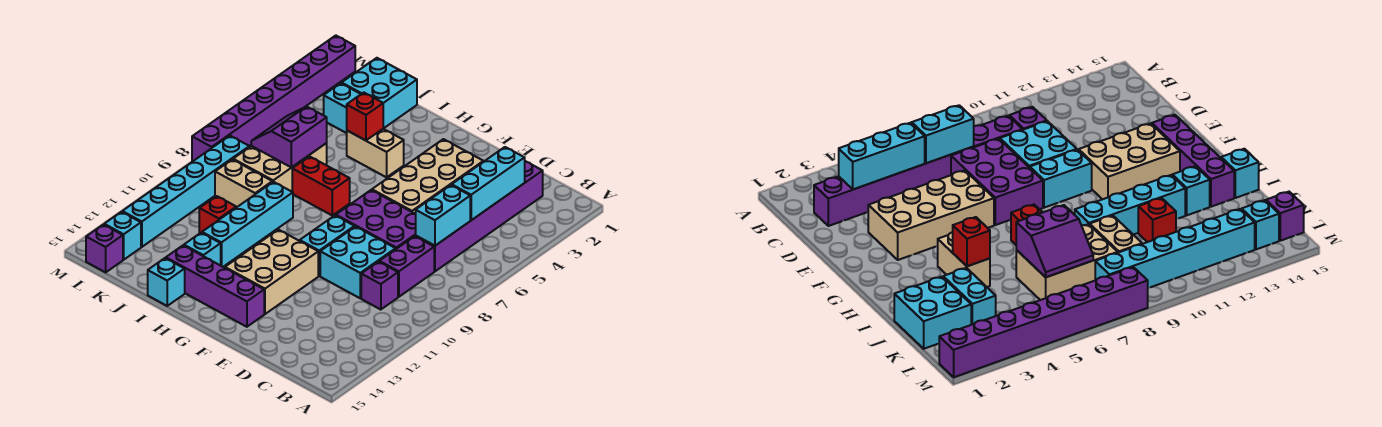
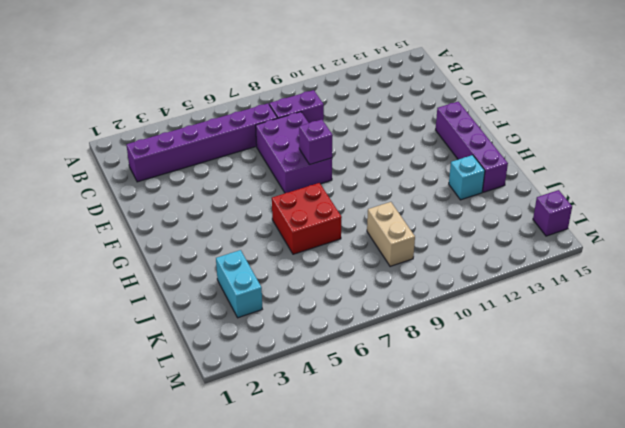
purple brick F8 level 2 -> purple brick C10 level 1
red brick H6:I7 level 1 -> red brick H7:I7 level 1
none -> cyan brick D9:E10 level 1
none -> tan brick E3:F6 level 1
none -> cyan brick F9:F10 level 1

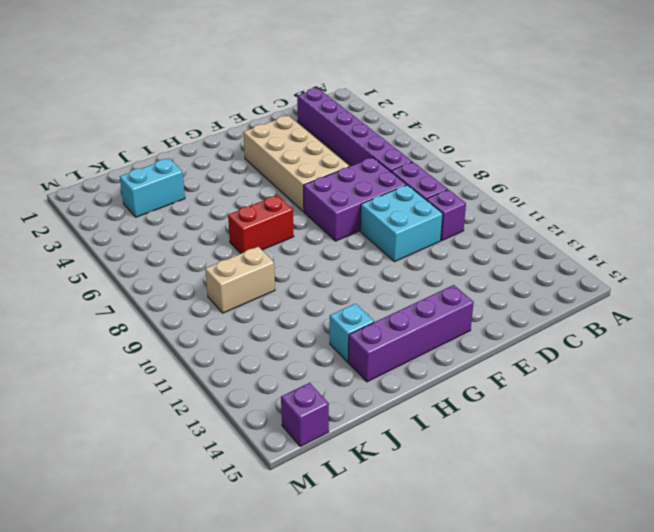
none -> cyan brick F9:F10 level 1
none -> tan brick F11:G13 level 1
none -> tan brick H4:I4 level 1

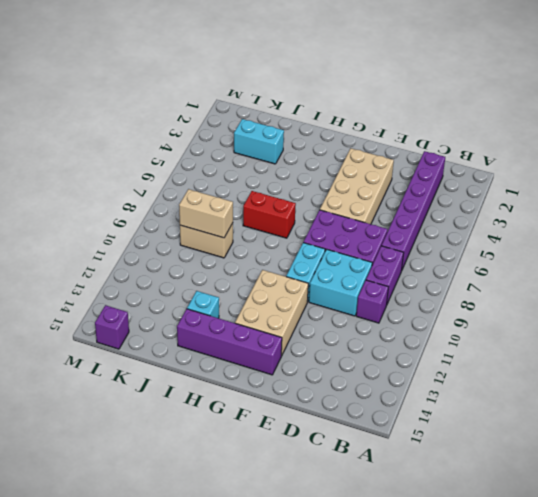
tan brick J9:K9 level 2 -> tan brick H4:I4 level 1
none -> cyan brick I9:I12 level 1
none -> cyan brick I15 level 1
none -> cyan brick J1:K2 level 1

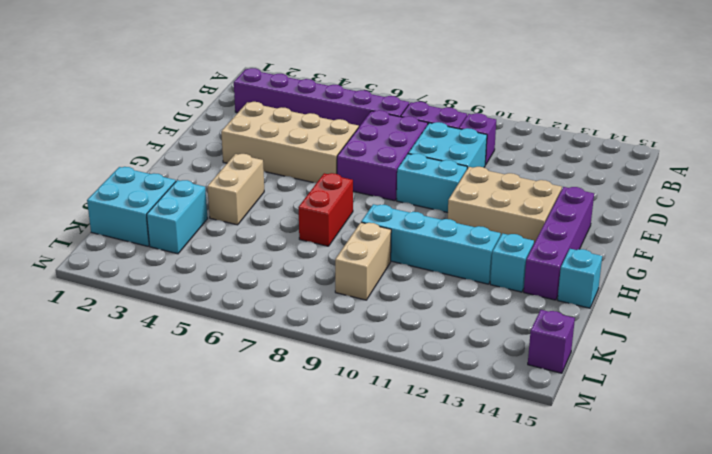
none -> tan brick J6:K8 level 1
none -> red brick J11 level 1
none -> cyan brick L8:L13 level 1

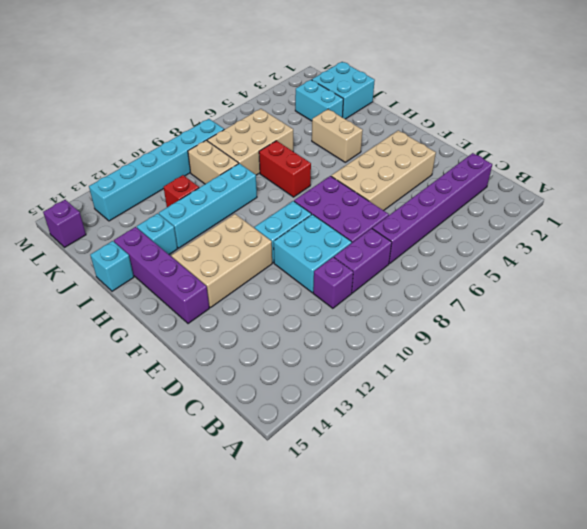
none -> cyan brick L14 level 1
none -> purple brick M1:M8 level 1
none -> cyan brick C3:C5 level 2

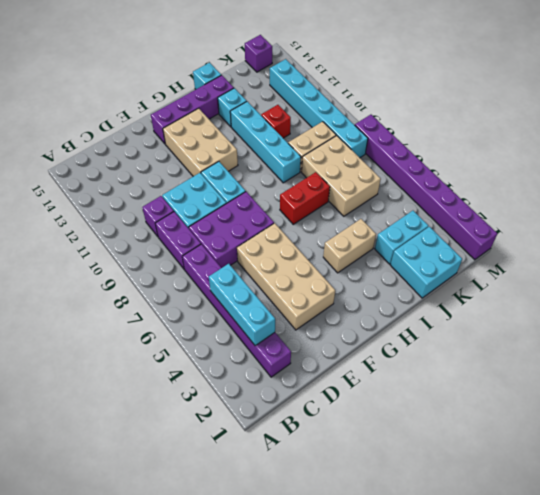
none -> cyan brick L14 level 1
none -> cyan brick C6:C7 level 2
none -> red brick I4 level 2

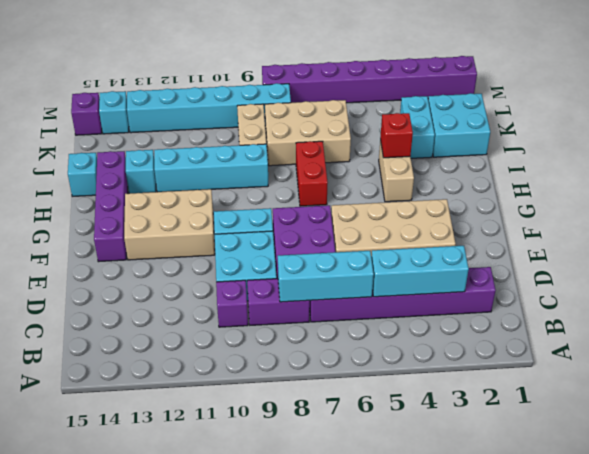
cyan brick C6:C8 level 2 -> cyan brick C6:C7 level 2
none -> red brick J11 level 1
none -> purple slope J6:K7 level 2 top J

